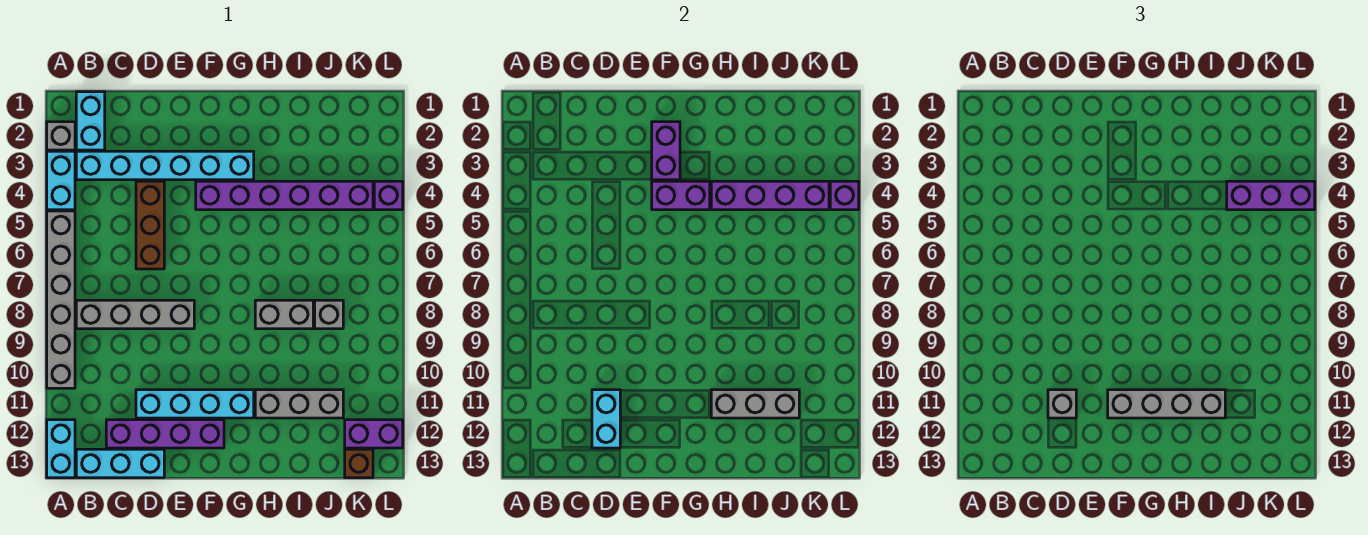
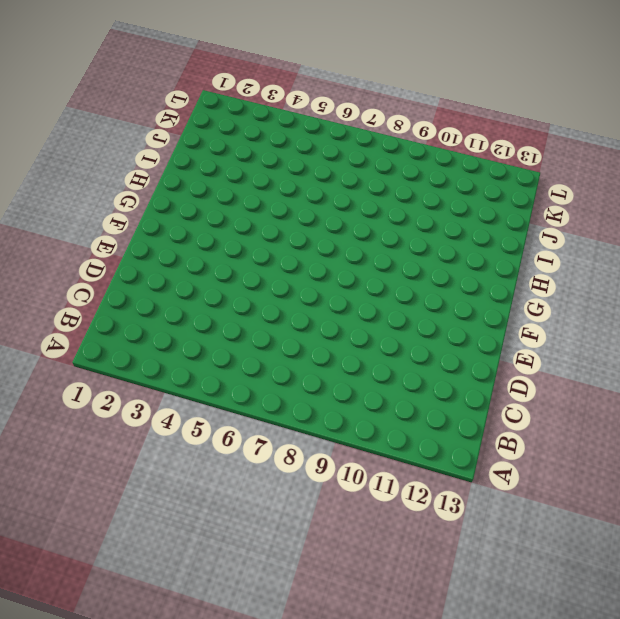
none -> grey brick A2 level 1
none -> cyan brick A3:A4 level 1
none -> grey brick A5:A10 level 1

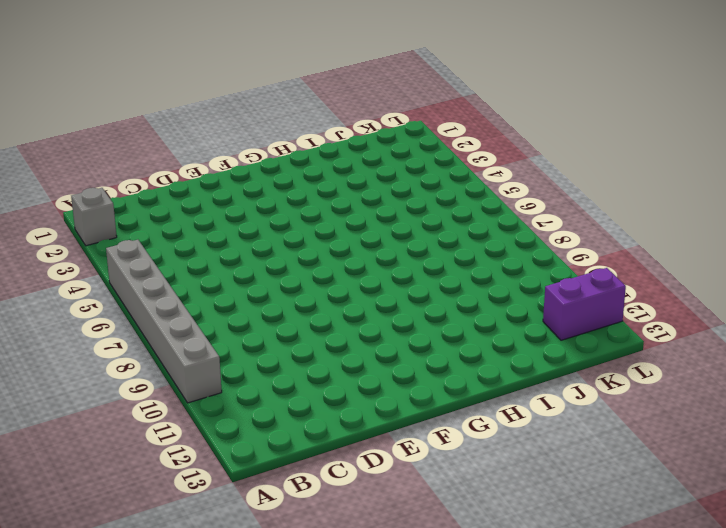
none -> cyan brick A3:A4 level 1
none -> cyan brick A12:A13 level 1
none -> cyan brick B1:B2 level 1

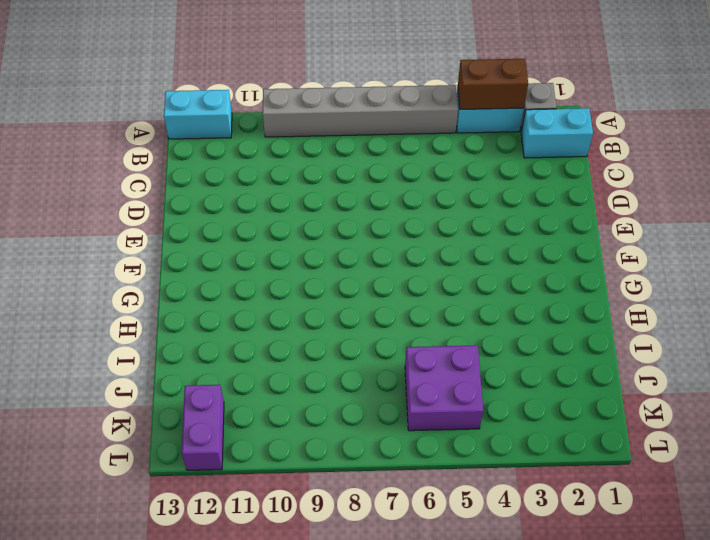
brown brick A3:A4 level 2 -> none
purple brick J5:K6 level 1 -> none
none -> cyan brick B3:G3 level 1
none -> grey brick B8:E8 level 1
none -> cyan brick B13:D13 level 1

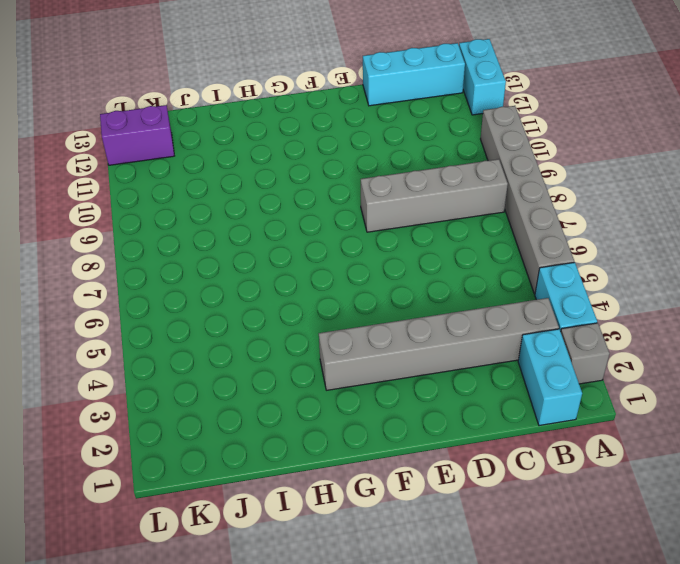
grey brick B3:G3 level 1 -> cyan brick B3:G3 level 1
none -> purple brick C12:F12 level 1
none -> brown brick D4:D6 level 1
none -> cyan brick D11:G11 level 1

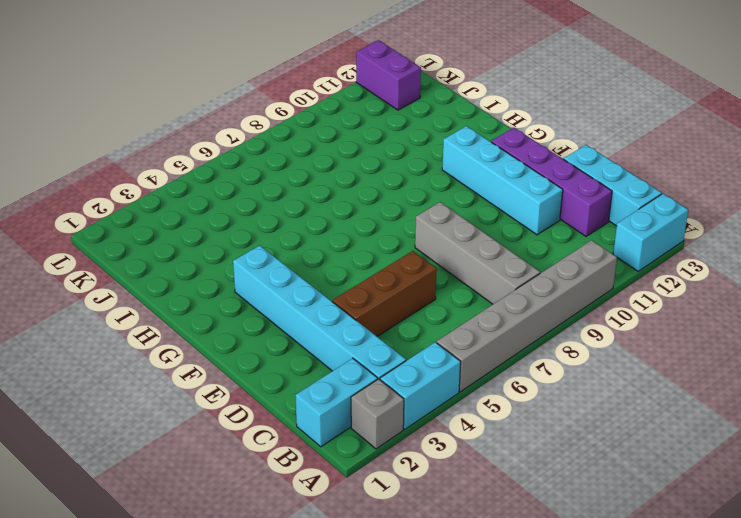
none -> purple brick F4:K4 level 1
none -> grey brick H8:I8 level 1
none -> grey brick H11:J11 level 1

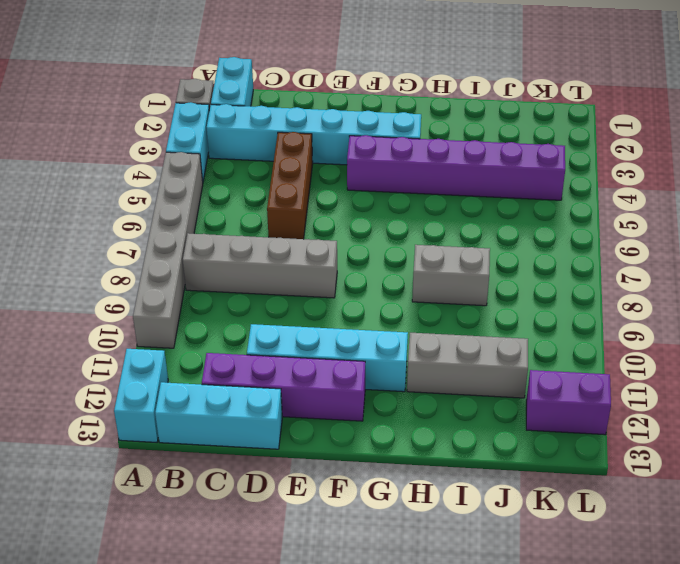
none -> grey brick J8 level 1
none -> brown brick K13 level 1
none -> purple brick L4 level 1

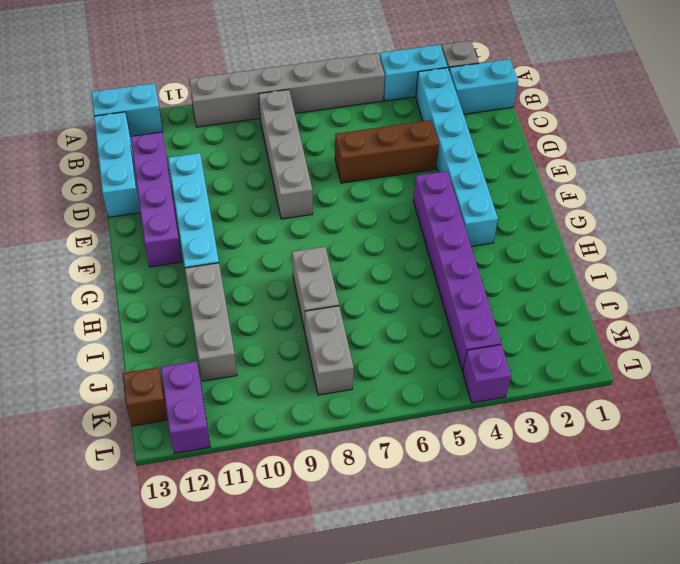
grey brick J8:K8 level 1 -> grey brick J8 level 1
none -> cyan brick D11:D12 level 2
none -> purple brick F2:F3 level 2
none -> purple brick F4:G4 level 2

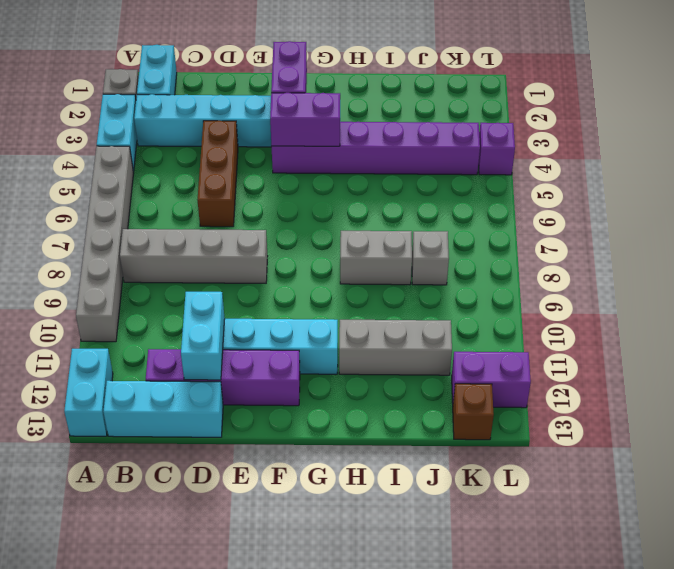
none -> purple brick H4:K4 level 2
none -> grey brick H11:J11 level 2
none -> purple brick L4 level 2

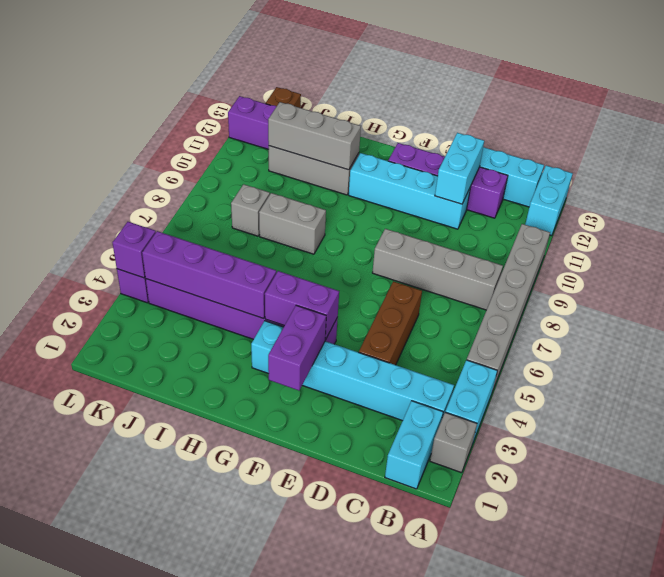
none -> grey brick D11 level 3
none -> grey brick F11:I11 level 3
none -> purple brick J4:L4 level 3

